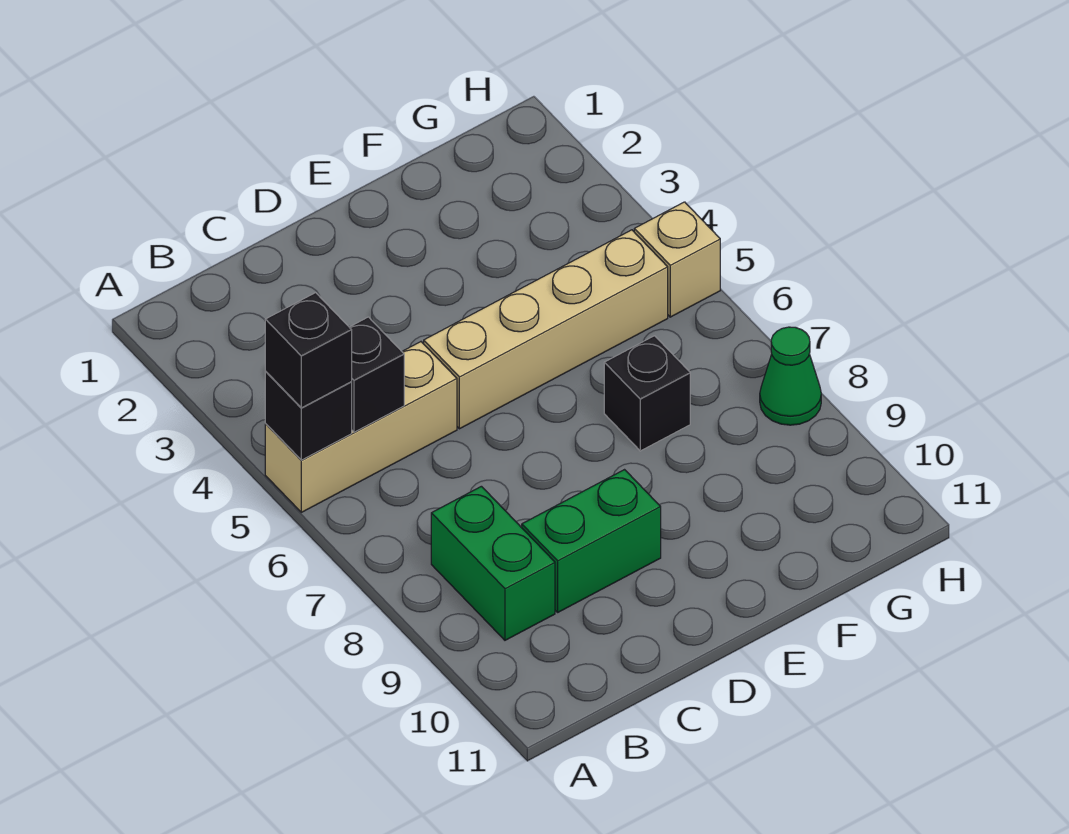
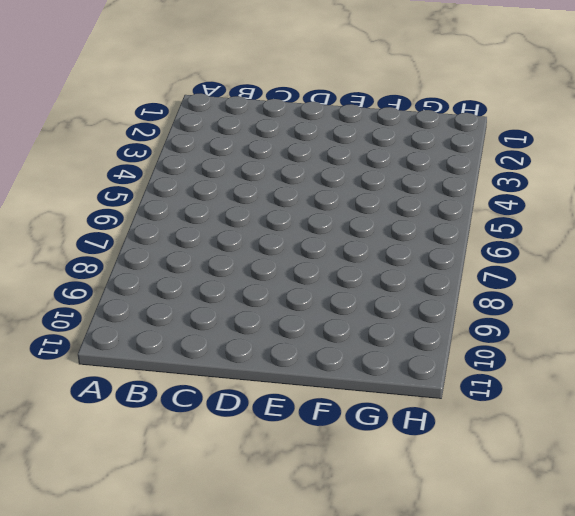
none -> tan brick A5:C5 level 1
none -> green brick B8:B9 level 1

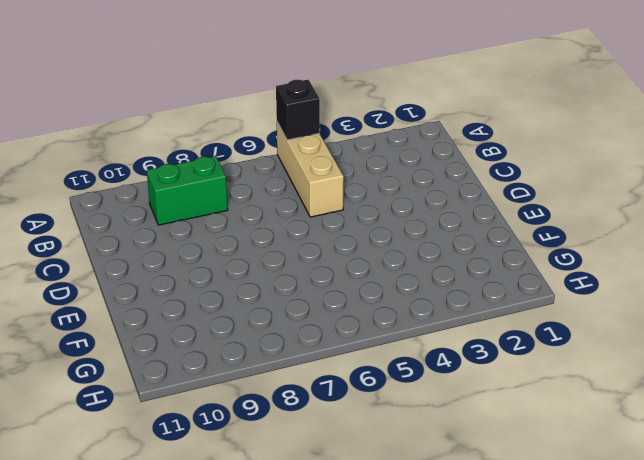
none -> green brick C9:D9 level 1
none -> tan brick D5:G5 level 1

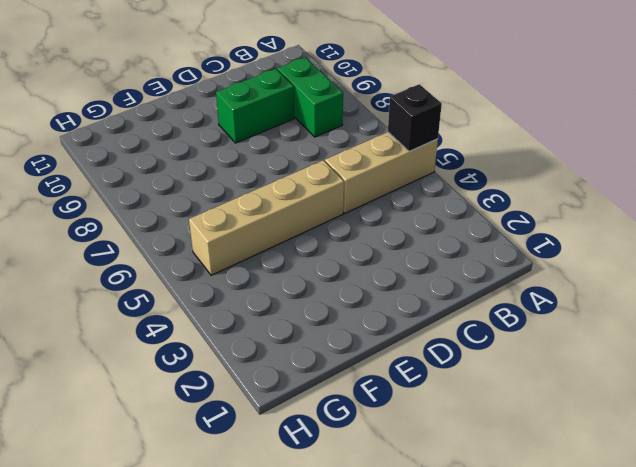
none -> black brick F7 level 1
none -> tan brick H5 level 1

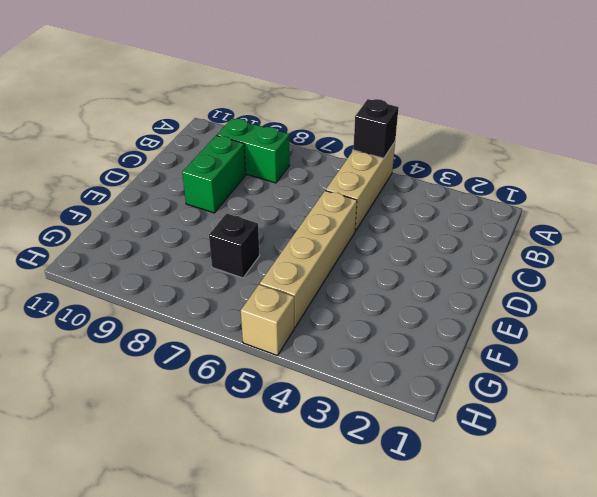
none -> green cone H8 level 1
none -> black brick B5 level 2

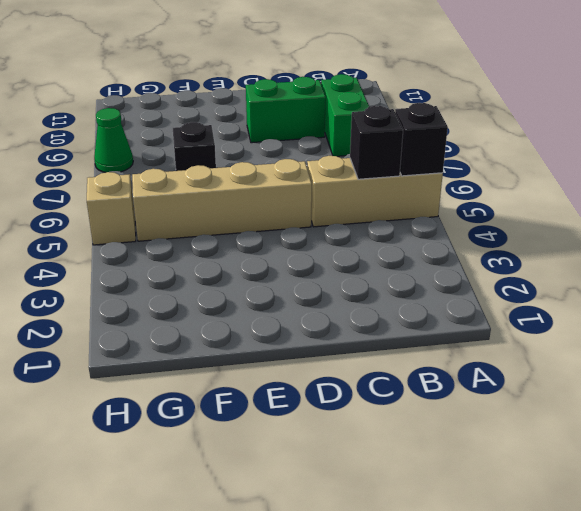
none -> black brick A5 level 3

